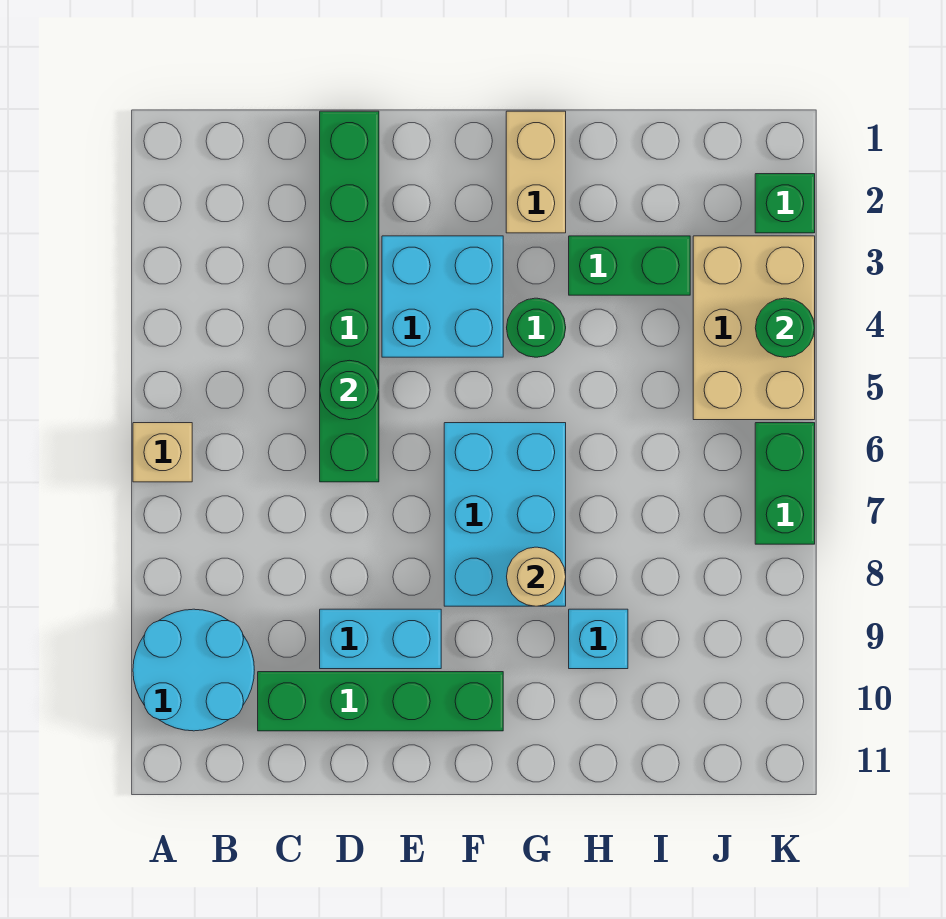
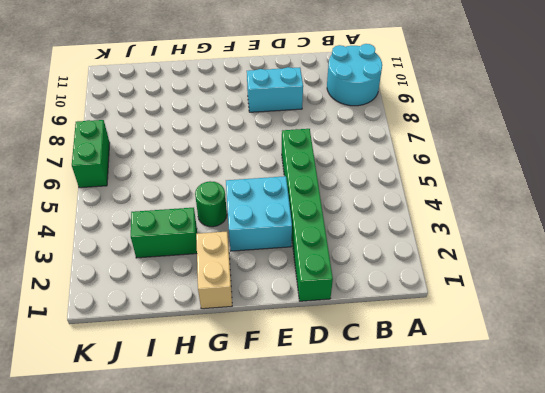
none -> tan brick A6 level 1
none -> green brick C10:F10 level 1
none -> cyan brick F6:G8 level 1

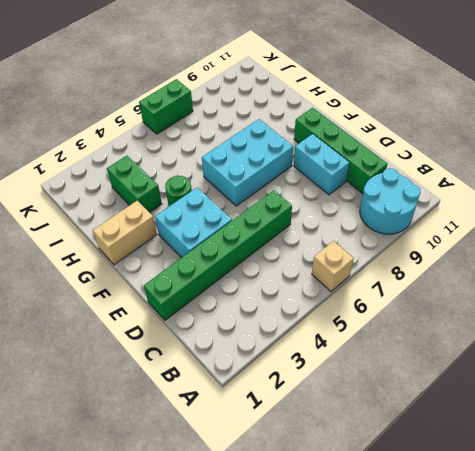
none -> cyan brick H9 level 1
none -> tan brick J3:K5 level 1
none -> green brick K2 level 1

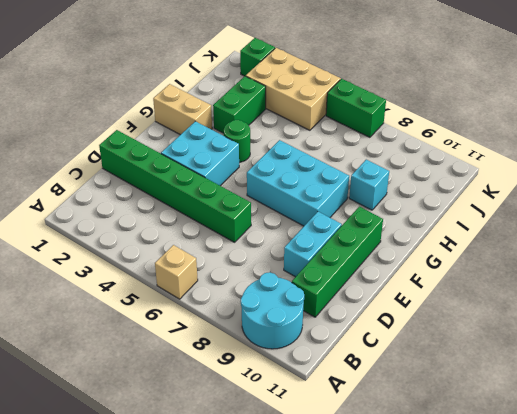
none -> green round brick D5 level 2
none -> tan round brick G8 level 2
none -> green round brick K4 level 2

